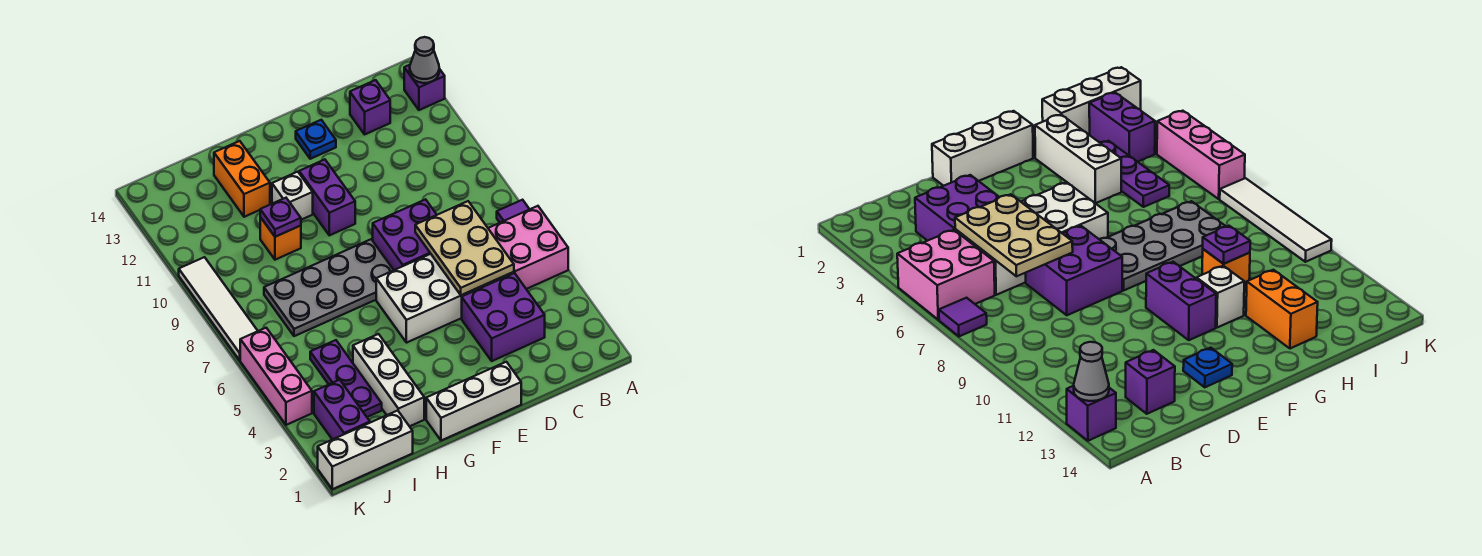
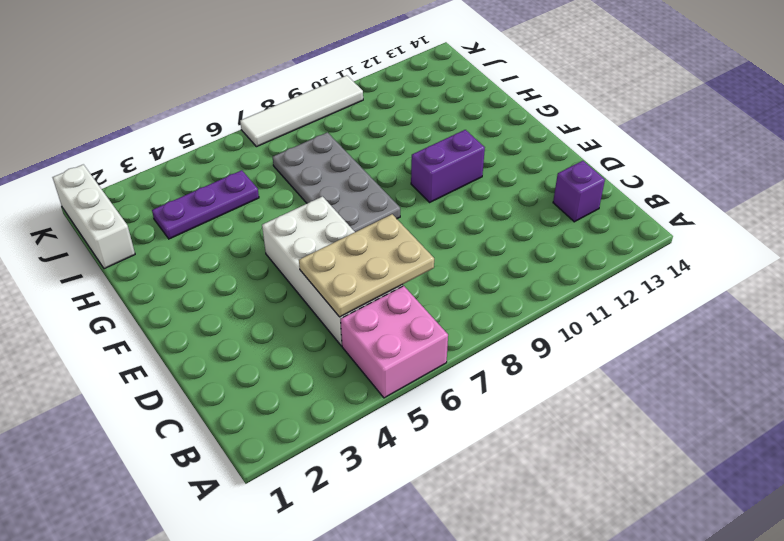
none -> purple tile A7 level 1
none -> purple brick A13 level 1
none -> purple brick C3:D4 level 1

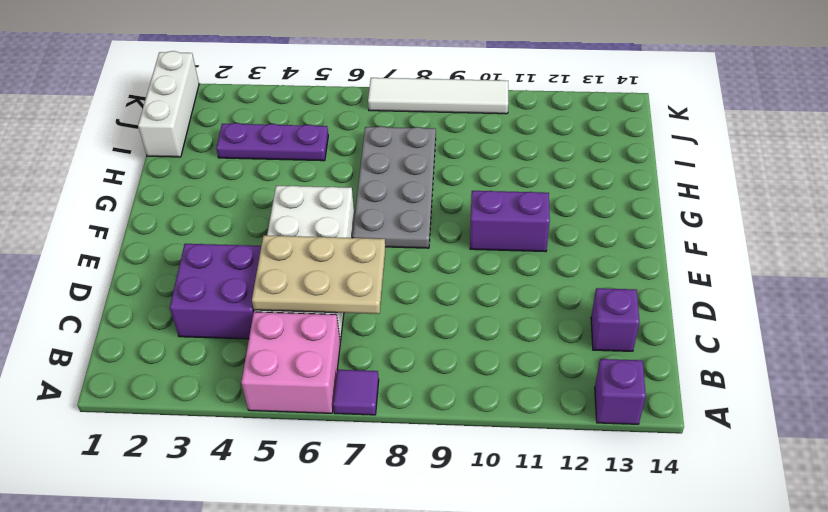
none -> purple brick D7:E8 level 1
none -> white brick E1:G1 level 1
none -> blue plate E13 level 1

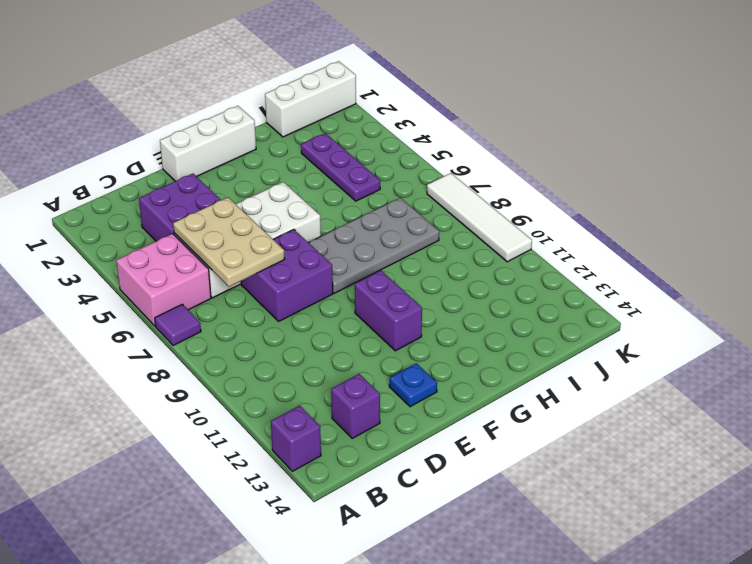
none -> white brick G11 level 1
none -> white brick H2:H4 level 1
none -> orange brick H10 level 1

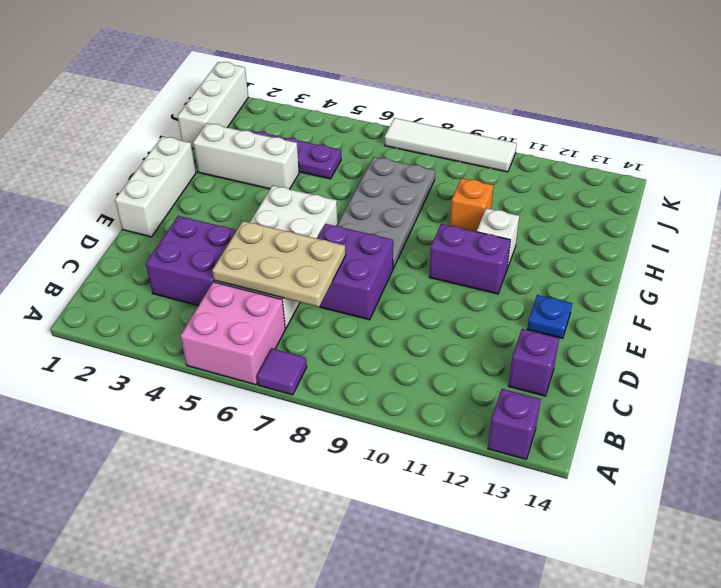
none -> orange brick H12:H13 level 1
none -> purple brick J2:J3 level 1
none -> pink brick K4:K6 level 1

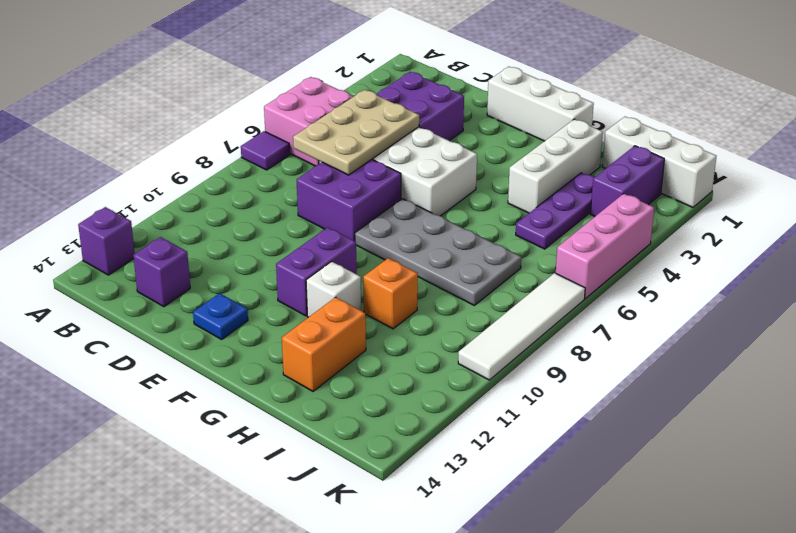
none -> grey cone A13 level 2
none -> purple plate H10 level 2

